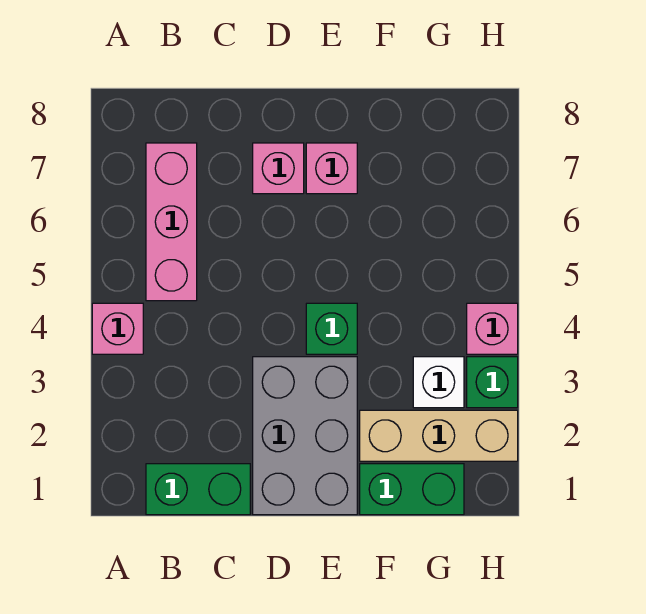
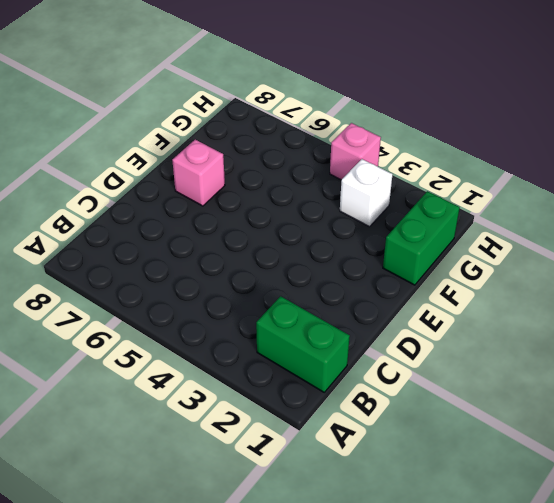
green brick B1:B2 level 1 -> green brick B1:C1 level 1
none -> pink brick A4 level 1
none -> pink brick B5:B7 level 1
none -> grey brick D1:E3 level 1

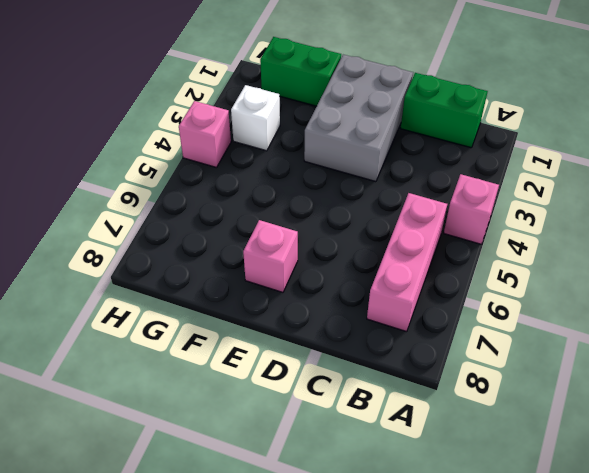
none -> pink brick D7 level 1
none -> green brick E4 level 1
none -> tan brick F2:H2 level 1

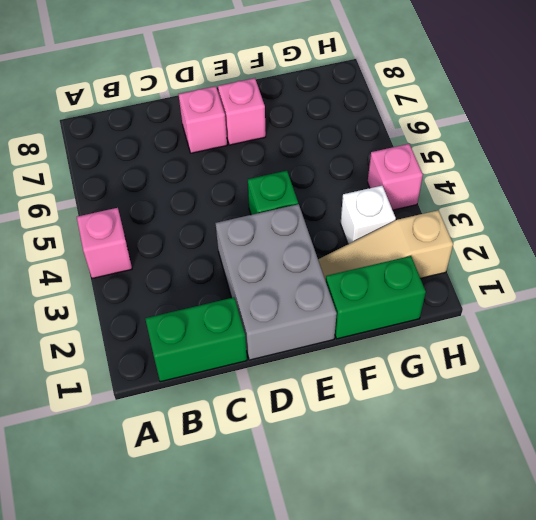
tan slope F2:H2 level 1 top H -> tan brick F2:H2 level 1
none -> pink brick B5:B7 level 1
none -> green brick H3 level 1

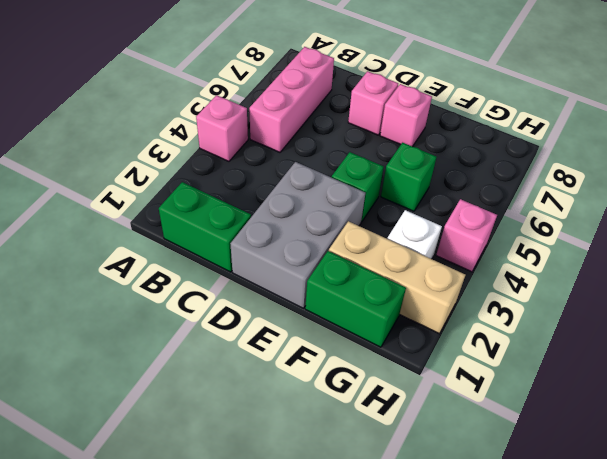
green brick F5 level 1 -> green brick H3 level 1

